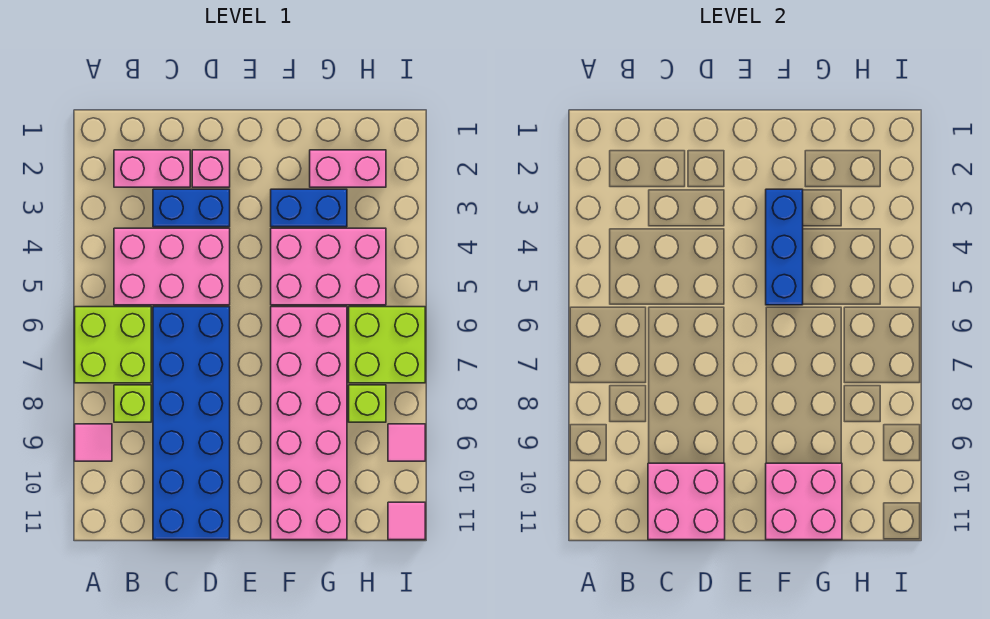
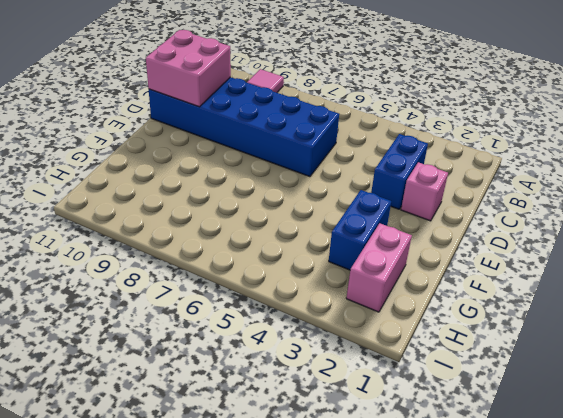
none -> lime brick A6:B7 level 1
none -> pink brick B2:C2 level 1
none -> pink brick B4:D5 level 1

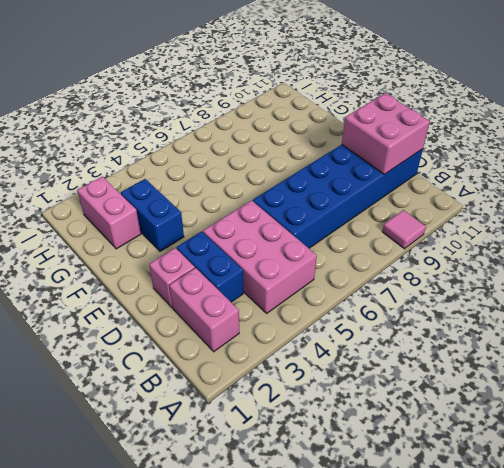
none -> lime brick A6:B7 level 1
none -> lime brick B8 level 1
none -> pink brick F4:H5 level 1

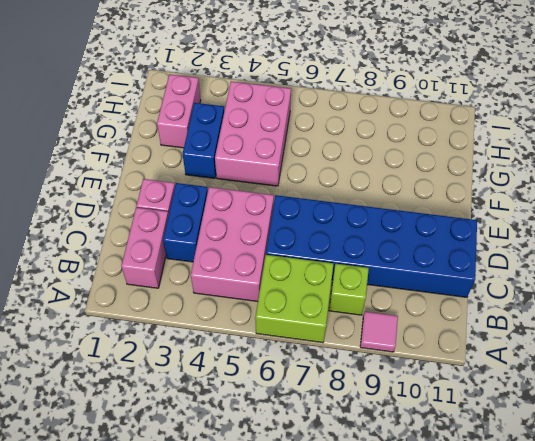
none -> pink brick F6:G11 level 1
none -> lime brick H6:I7 level 1
none -> lime brick H8 level 1

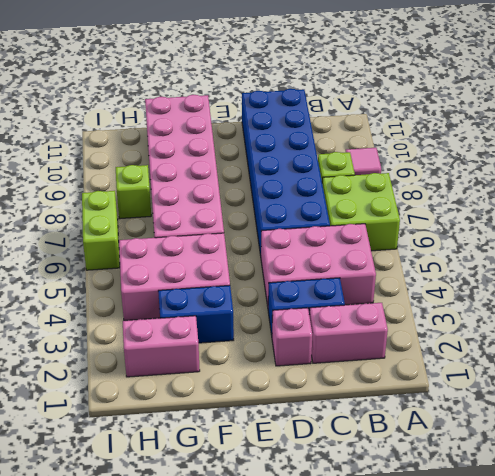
lime brick I6:I7 level 1 -> lime brick H6:I7 level 1
none -> pink tile I9 level 1
none -> pink tile I11 level 1
none -> pink brick C10:D11 level 2

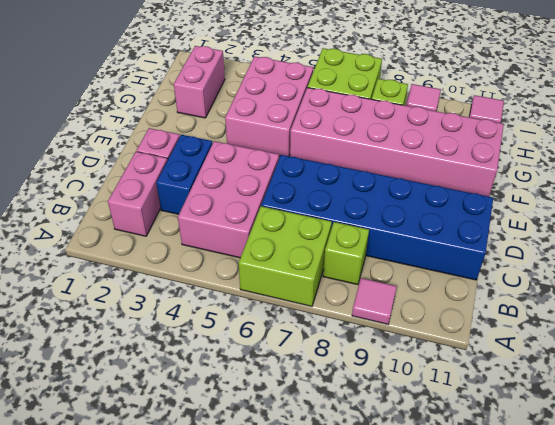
none -> blue brick F3:G3 level 1
none -> pink brick C10:D11 level 2
none -> blue brick F3:F5 level 2

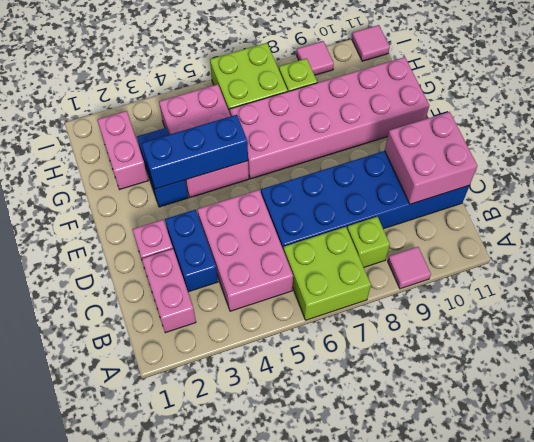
none -> pink brick F10:G11 level 2

